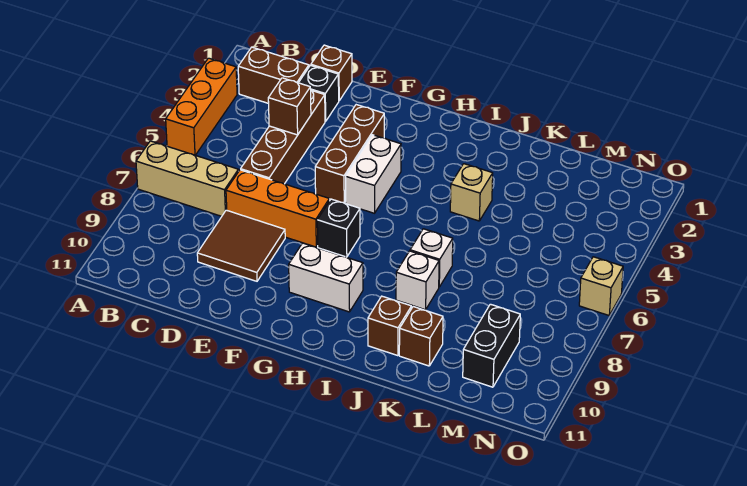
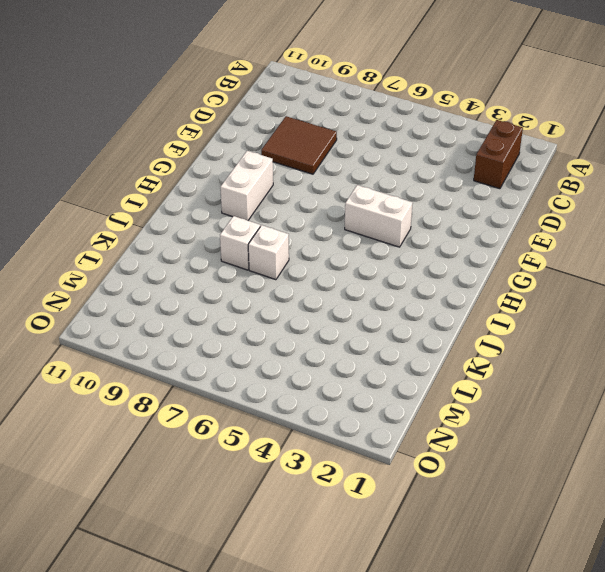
none -> orange brick A3:A5 level 1
none -> tan brick A7:C7 level 1
none -> brown brick D1 level 1

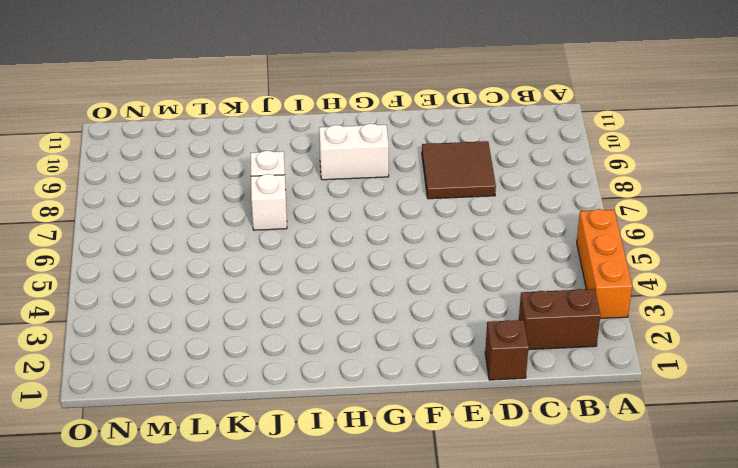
none -> tan brick A7:C7 level 1
none -> black brick D2 level 1
none -> brown brick D3:D6 level 1

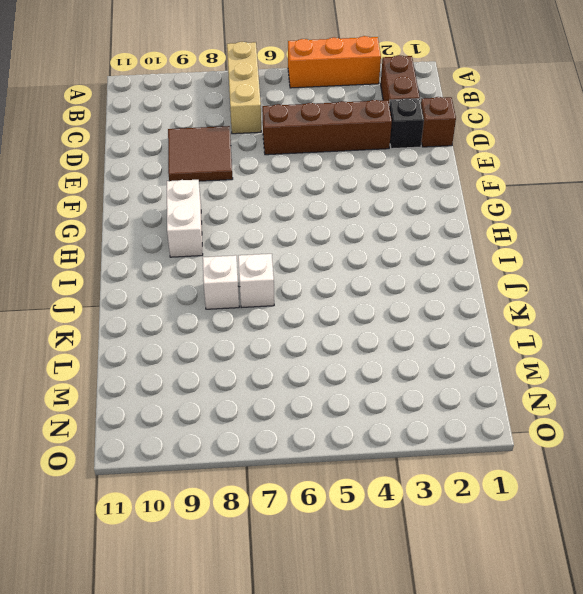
none -> orange brick D7:F7 level 1
none -> brown brick F3:F5 level 1
none -> white brick G4:G5 level 1

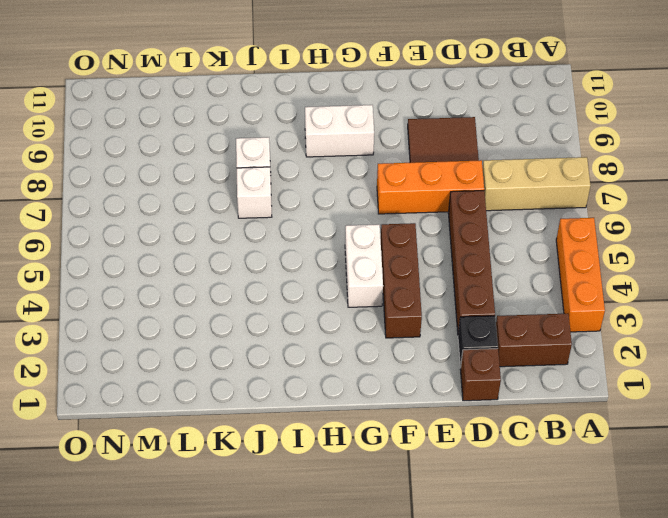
none -> black brick G7 level 1
none -> tan brick J4 level 1
none -> brown brick J10 level 1

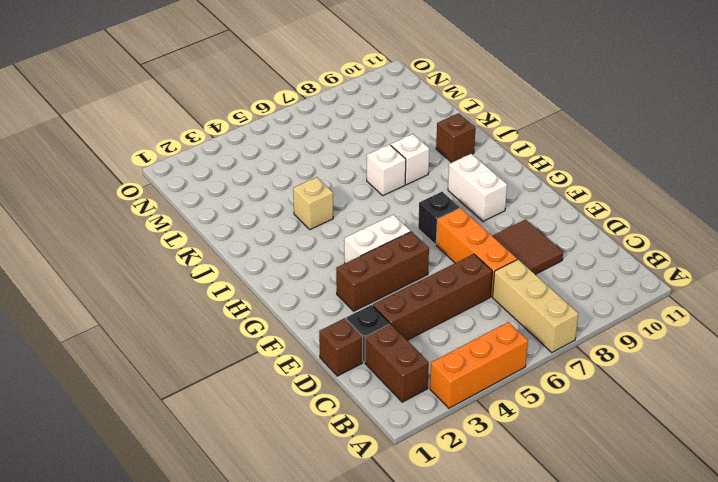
none -> brown brick K10 level 1
none -> black brick M9:M10 level 1
none -> tan brick O6 level 1

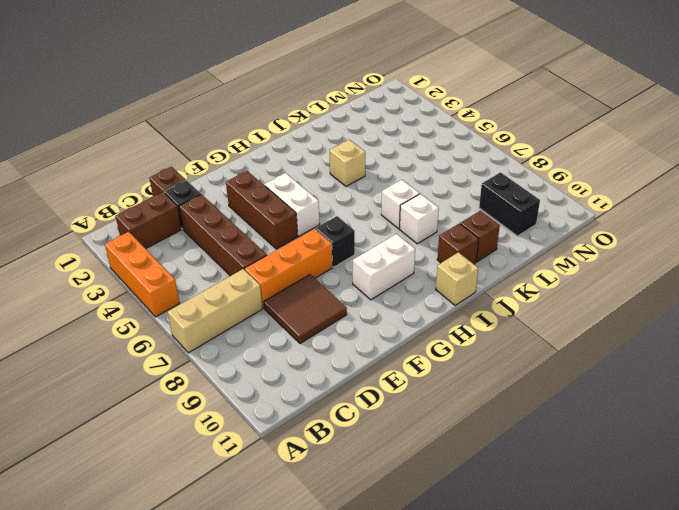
tan brick I11 level 1 -> tan brick O6 level 1
none -> brown brick D4 level 2

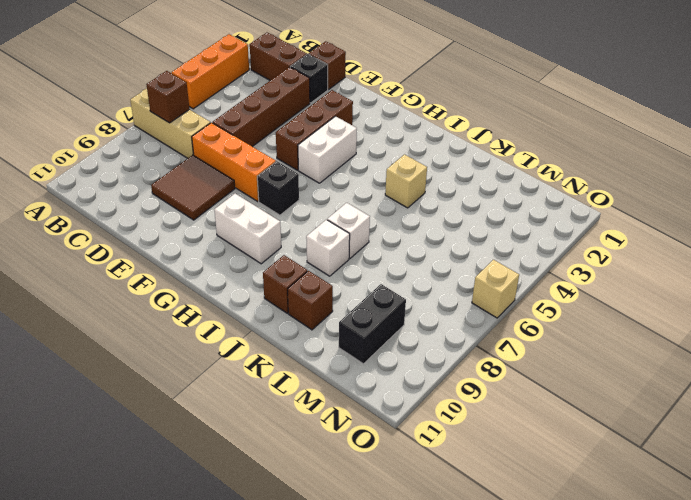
brown brick B7 level 2 -> brown brick D4 level 2

